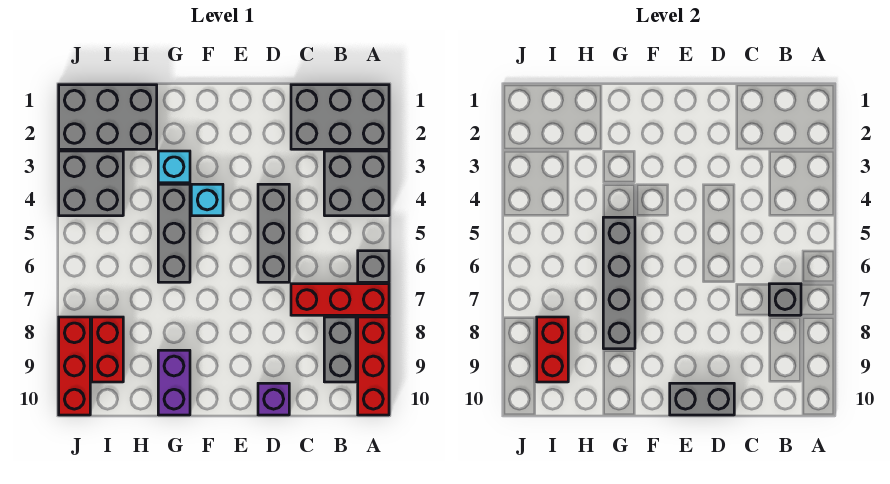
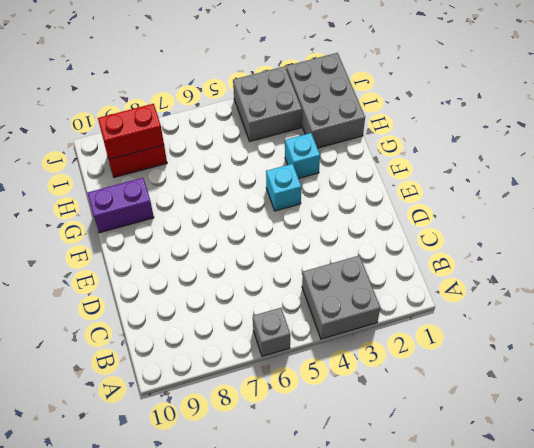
none -> grey brick A1:C2 level 1
none -> red brick A7:C7 level 1
none -> red brick A8:A10 level 1

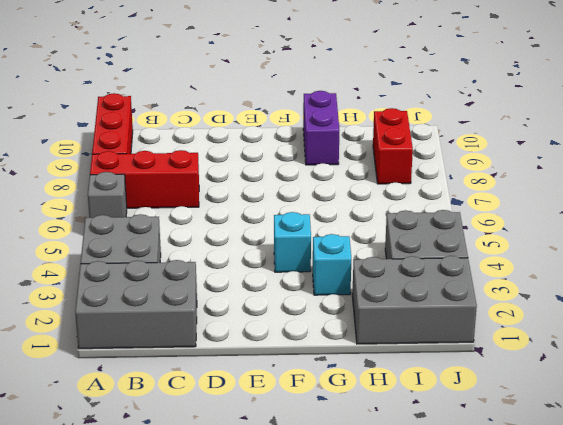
none -> grey brick B8:B9 level 1
none -> grey brick D4:D6 level 1
none -> purple brick D10 level 1

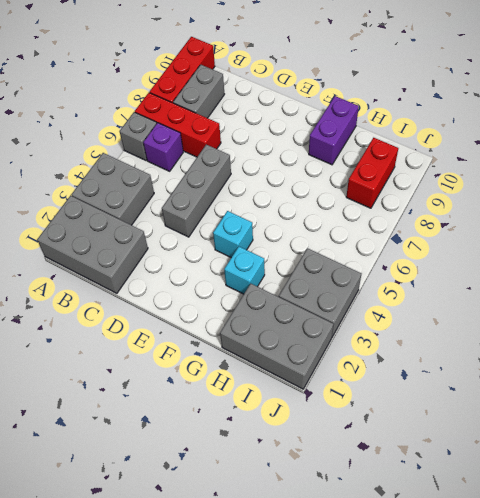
purple brick B6 level 1 -> purple brick D10 level 1
none -> grey brick G4:G6 level 1
none -> red brick J8:J10 level 1
none -> grey brick B7 level 2

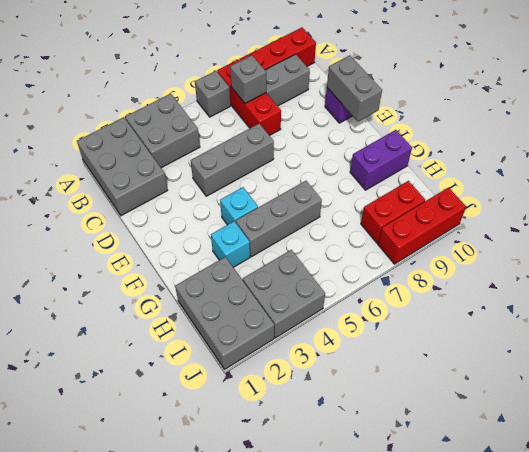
none -> grey brick G5:G8 level 2
none -> red brick I8:I9 level 2

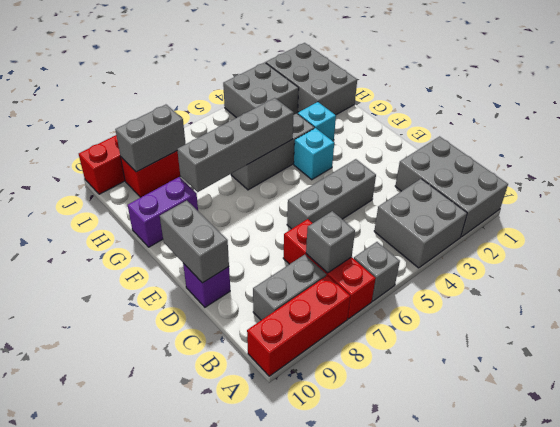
grey brick I8:I9 level 2 -> red brick I8:I9 level 2

